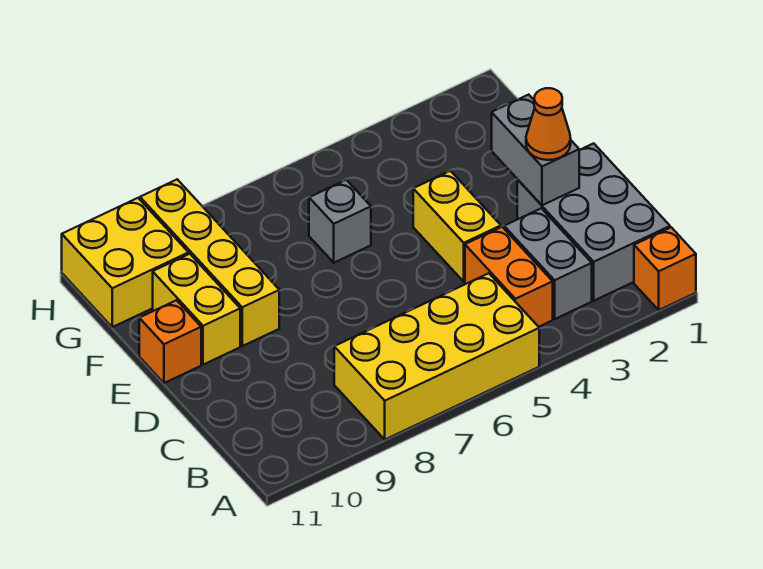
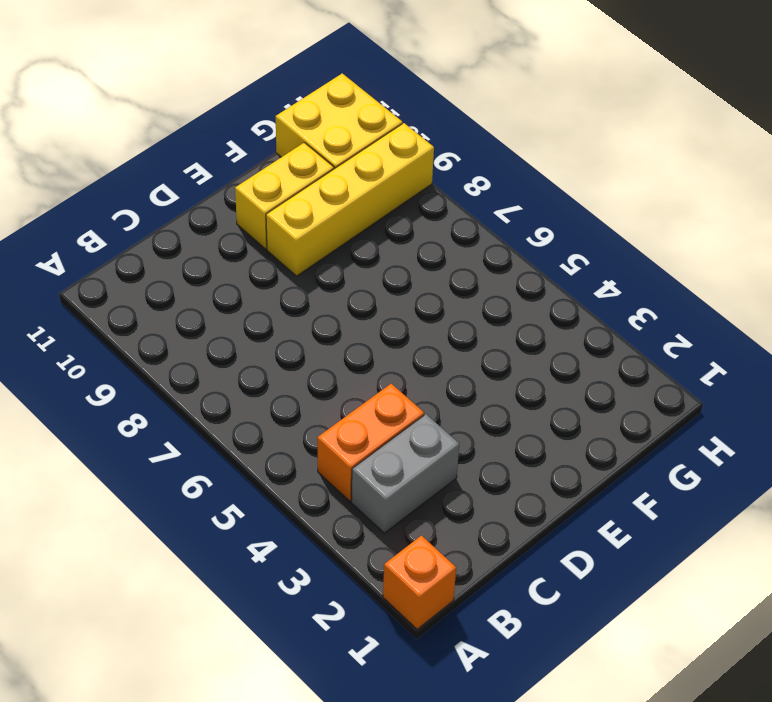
none -> yellow brick A5:B8 level 1
none -> grey brick B1:D2 level 1
none -> yellow brick D4:E4 level 1

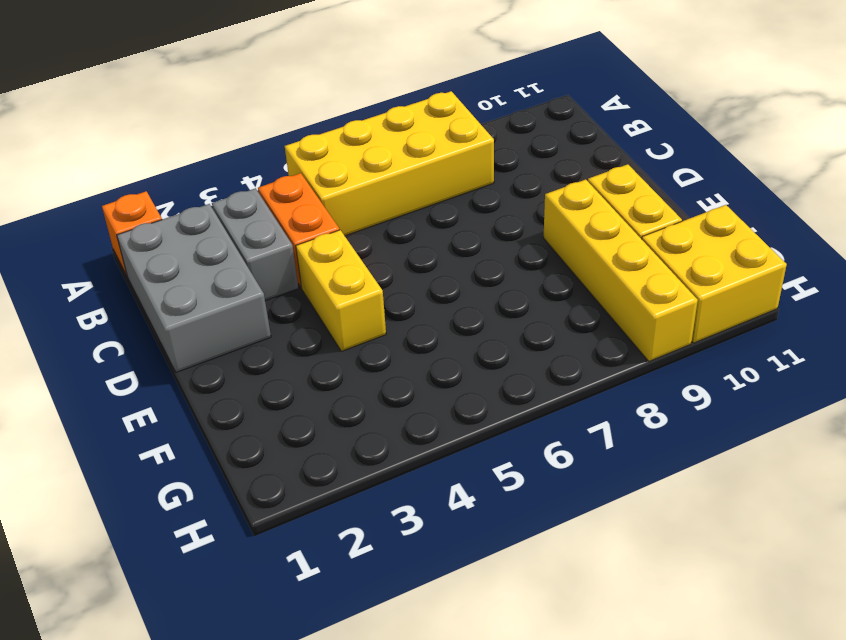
none -> orange brick E11 level 1
none -> grey brick F6 level 1
none -> grey brick D2:E2 level 2

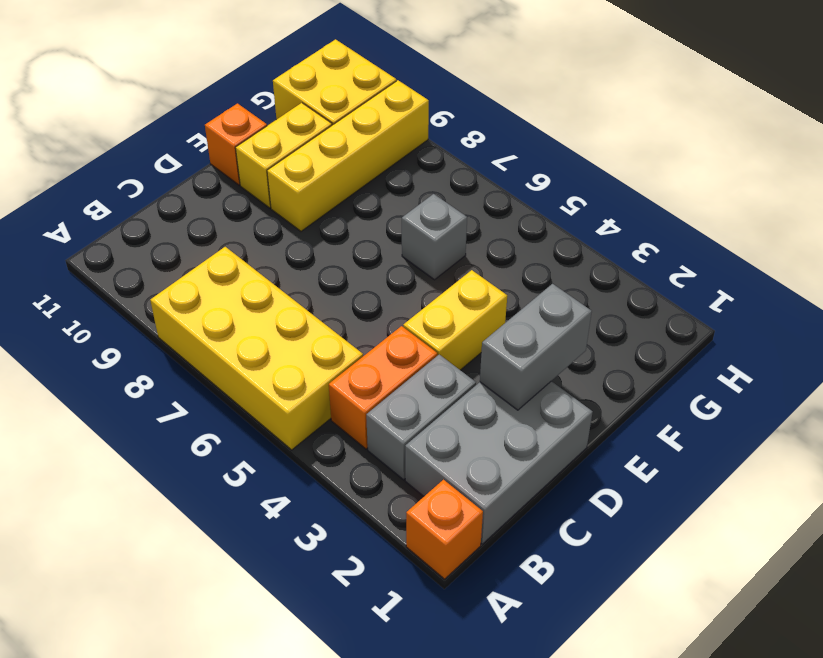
none -> orange cone D2 level 3

